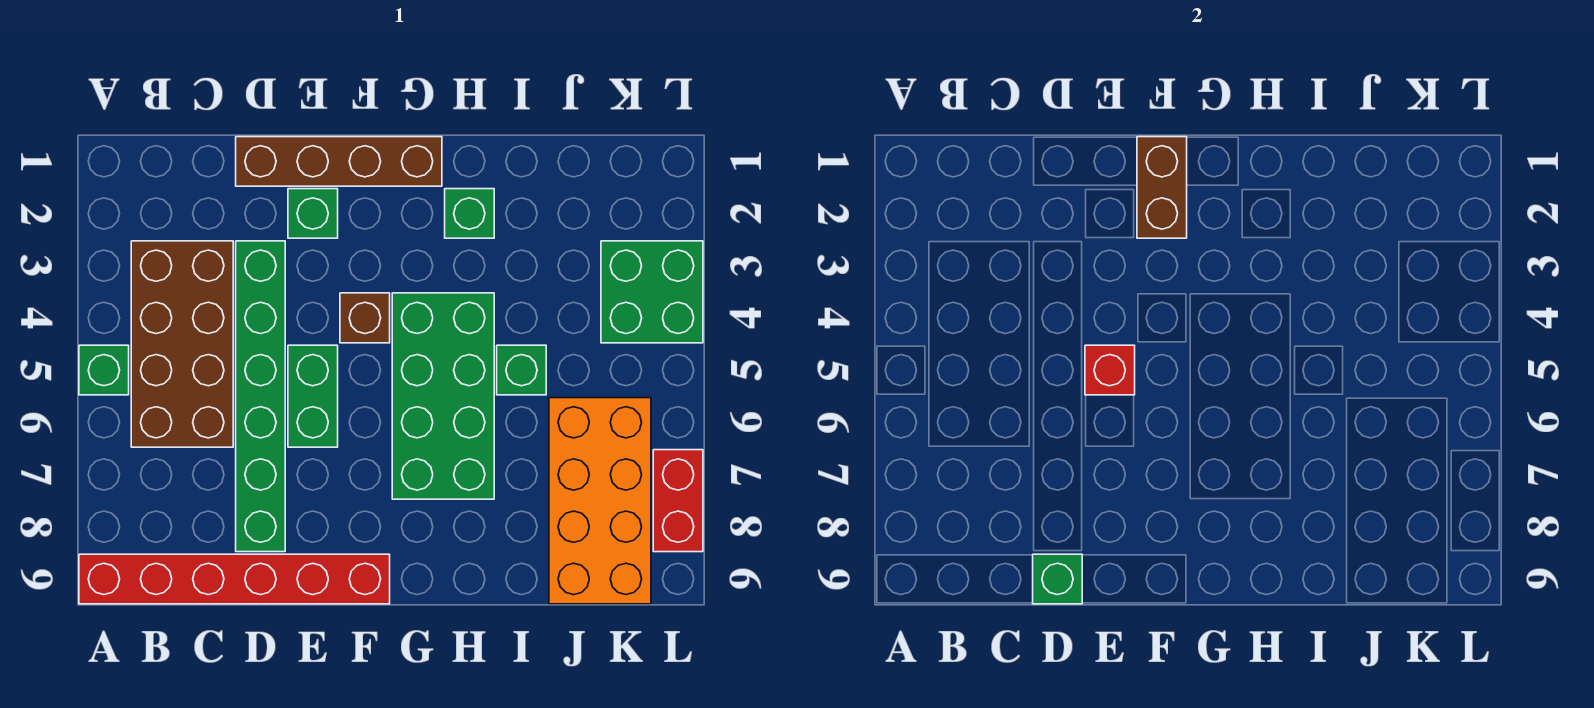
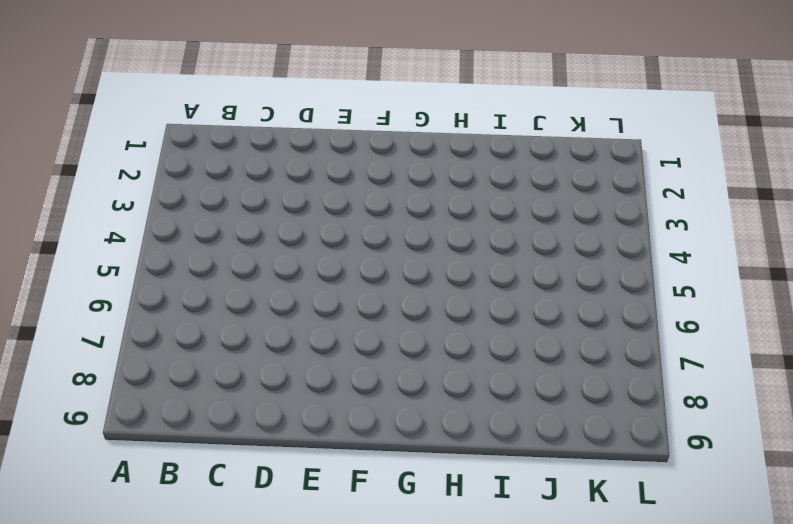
none -> green brick A5 level 1
none -> red brick A9:F9 level 1
none -> brown brick B3:C6 level 1

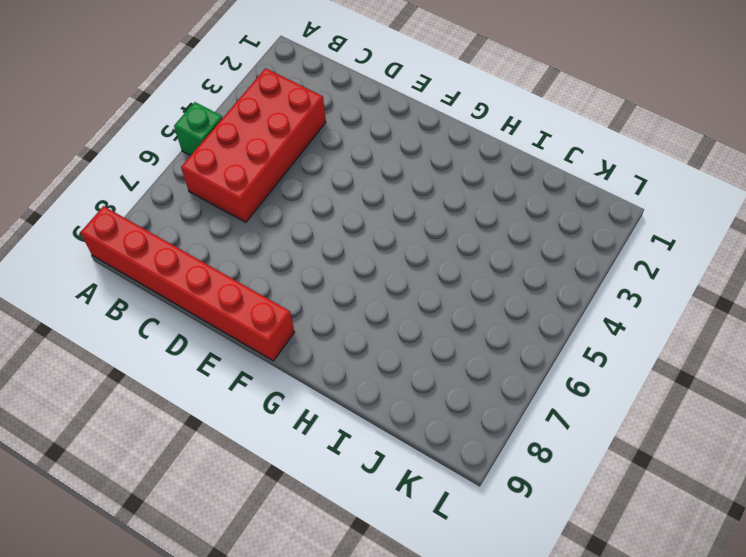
red brick B3:C6 level 1 -> brown brick B3:C6 level 1
none -> brown brick D1:G1 level 1
none -> green brick D3:D8 level 1
none -> green brick E2 level 1

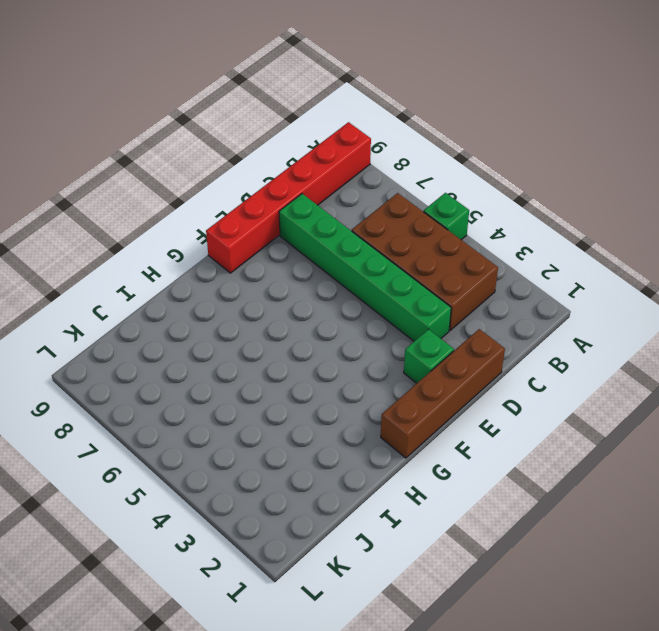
none -> green brick E5:E6 level 1
none -> brown brick F4 level 1
none -> green brick G4:H7 level 1

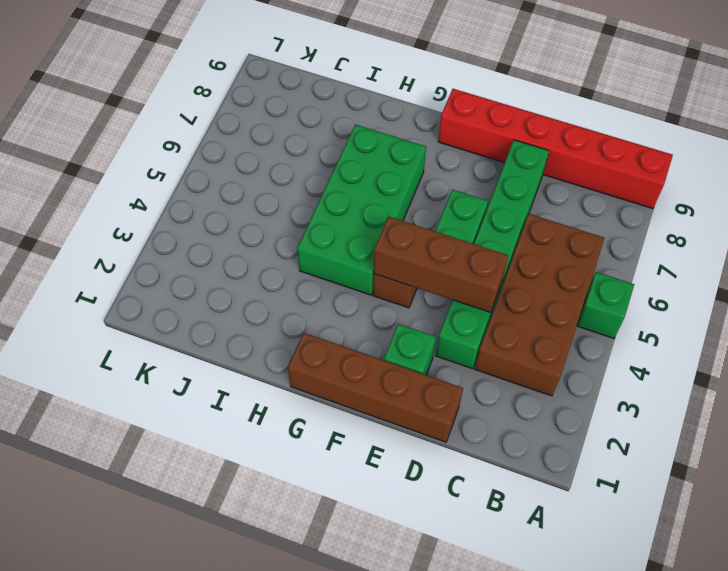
brown brick D4:F4 level 2 -> none
none -> green brick H2 level 1
none -> green brick I5 level 1
none -> orange brick J6:K9 level 1

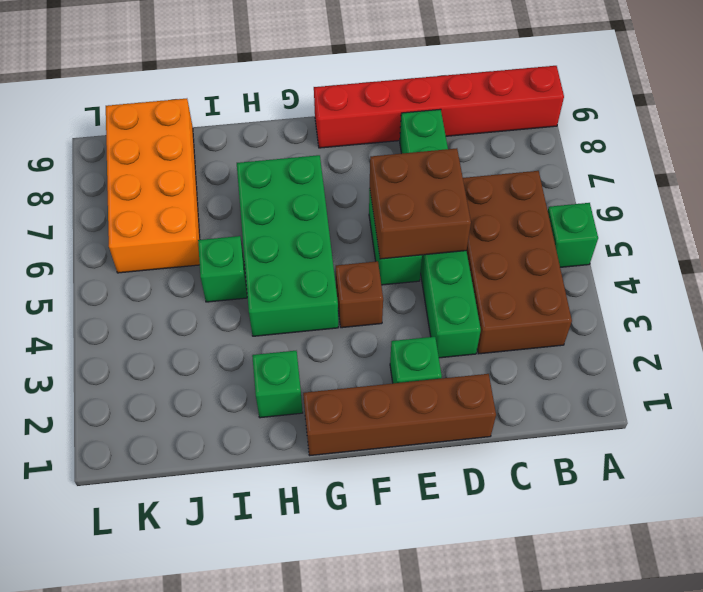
brown brick D5:E6 level 2 -> red brick E5 level 2
none -> green brick K3:L4 level 1
none -> red brick L7:L8 level 1
none -> green brick D9 level 2

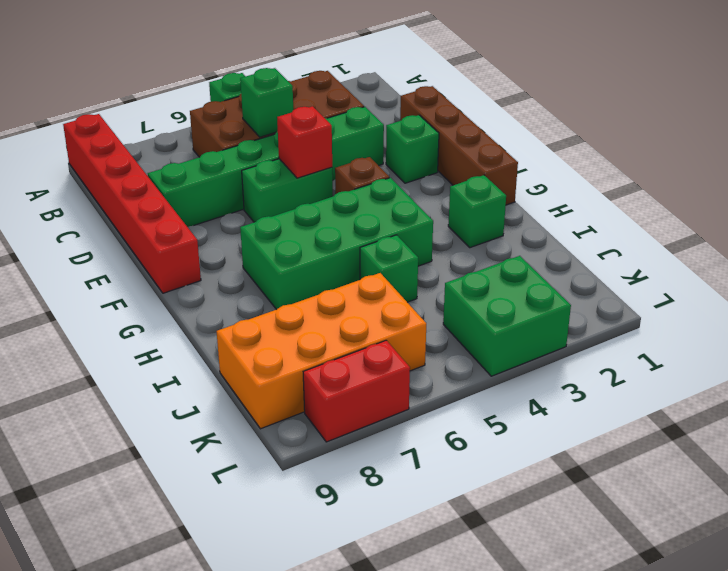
green brick C5 level 2 -> green brick D9 level 2
none -> brown brick F1:F2 level 2

